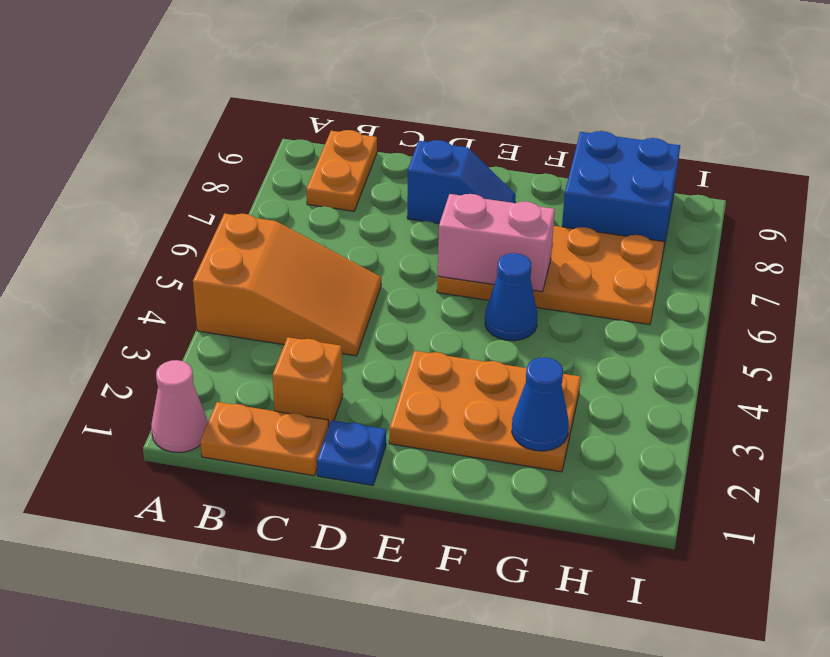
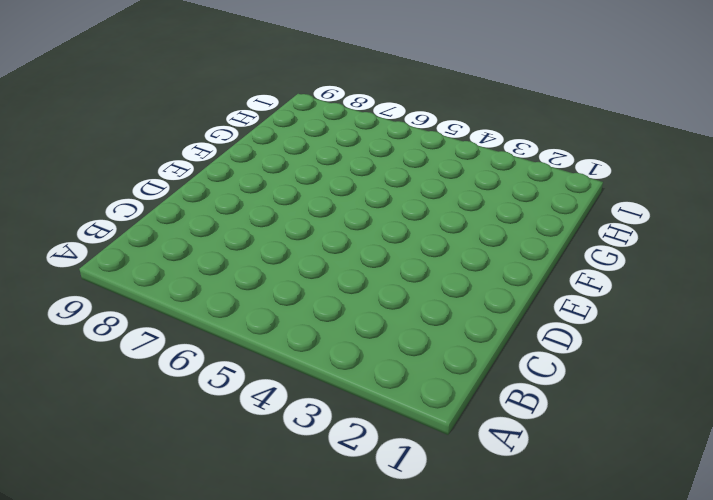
none -> pink cone A1 level 1
none -> orange slope A4:C5 level 1 top A
none -> orange plate B1:C1 level 1

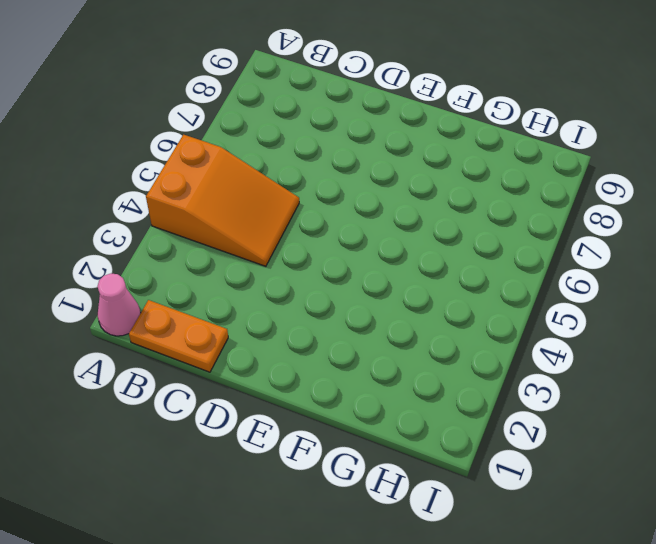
none -> orange plate B8:B9 level 1
none -> orange brick C2 level 1
none -> blue plate D1 level 1

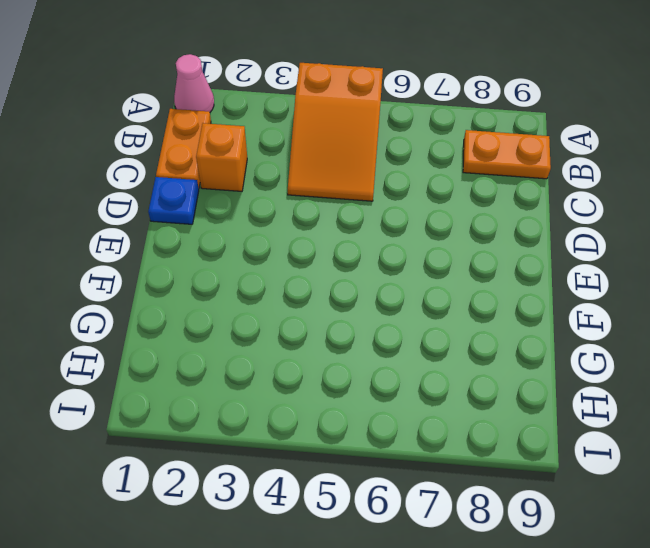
none -> blue slope D8:E8 level 1 top D
none -> orange plate E2:G3 level 1
none -> orange plate E6:H7 level 1

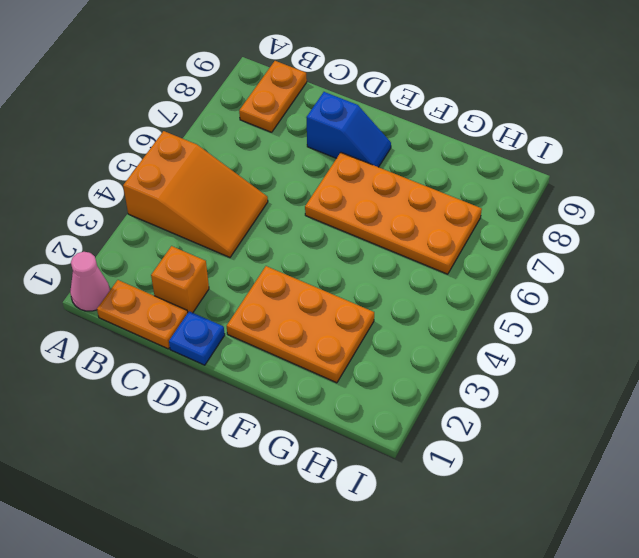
none -> blue cone F5 level 1
none -> blue brick G8:H9 level 1
none -> pink brick E6:F6 level 2

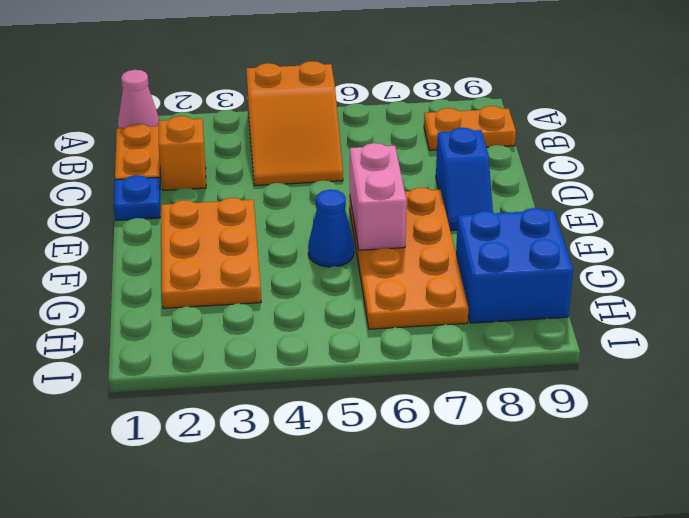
none -> blue cone G2 level 2

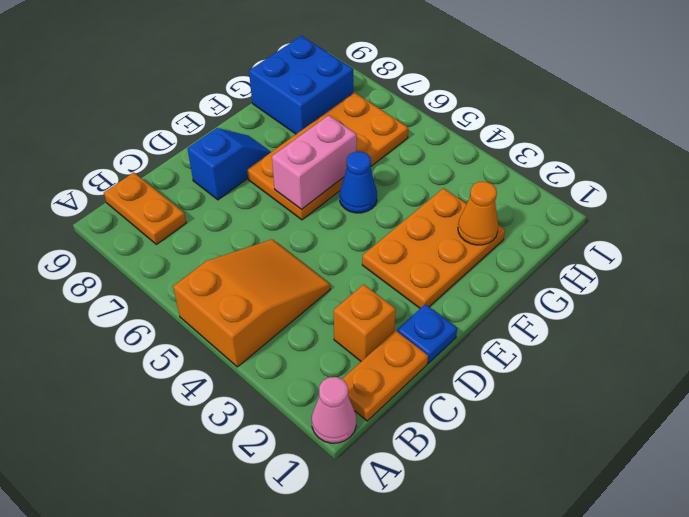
orange cone G2 level 2 -> blue cone G2 level 2

